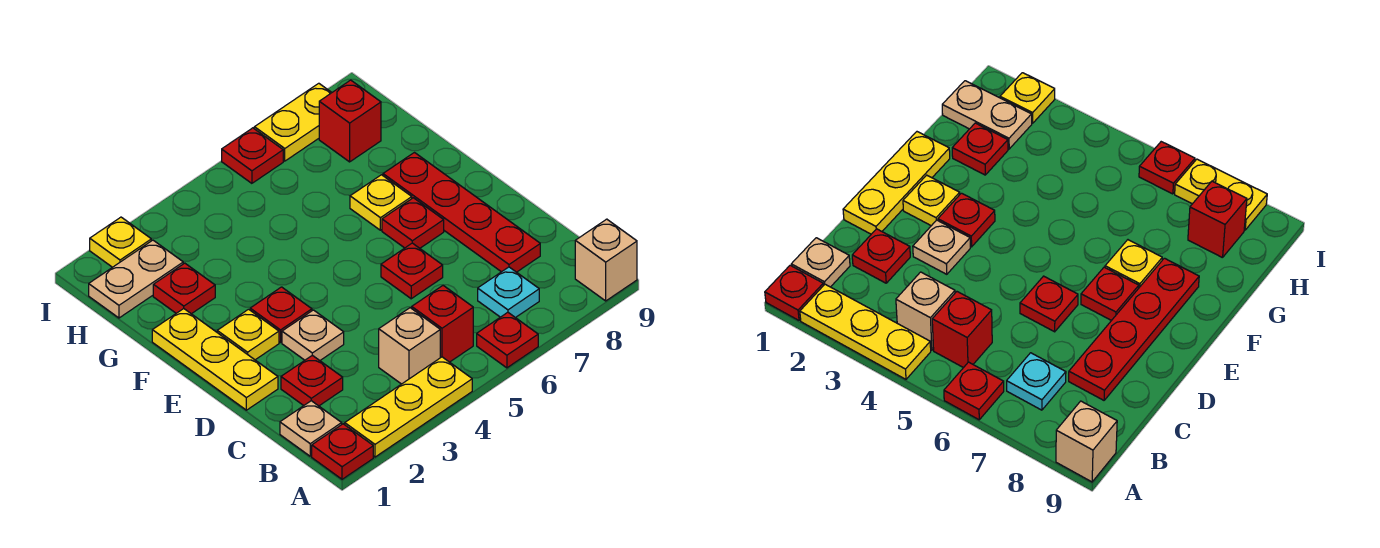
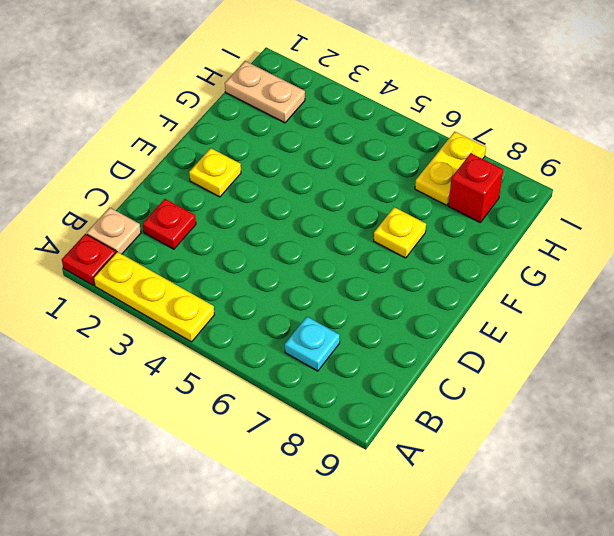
yellow plate H7:I7 level 1 -> yellow plate I7:I8 level 1
none -> red plate A6 level 1
none -> tan brick A9 level 1
none -> tan brick B4 level 1

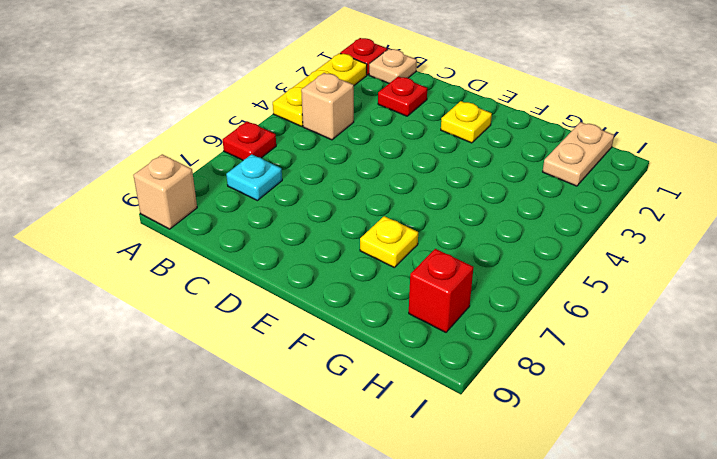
none -> red brick B5 level 1
none -> red plate C8:F8 level 1
none -> yellow plate D1:F1 level 1

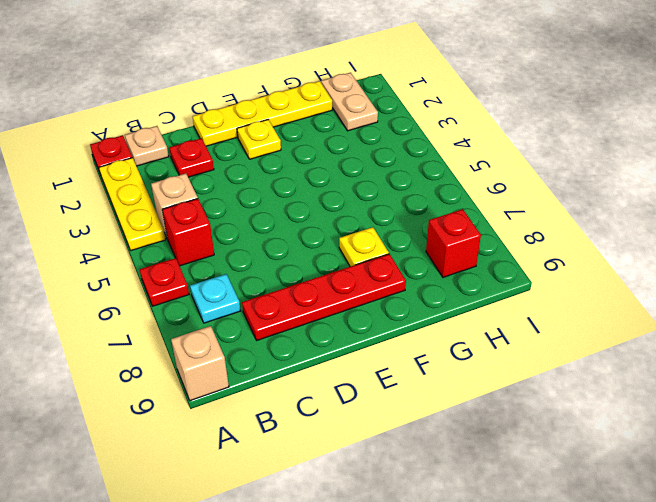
yellow plate D1:G1 level 1 -> yellow plate D1:F1 level 1
none -> tan plate D3 level 1
none -> red plate D6 level 1
none -> red plate E3 level 1

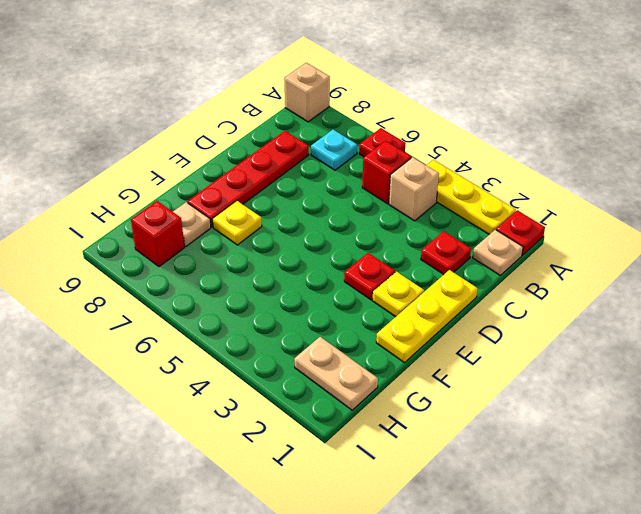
tan plate G8 level 1 -> tan plate D3 level 1
none -> red plate D6 level 1
none -> red plate E7 level 1
none -> red plate G2 level 1

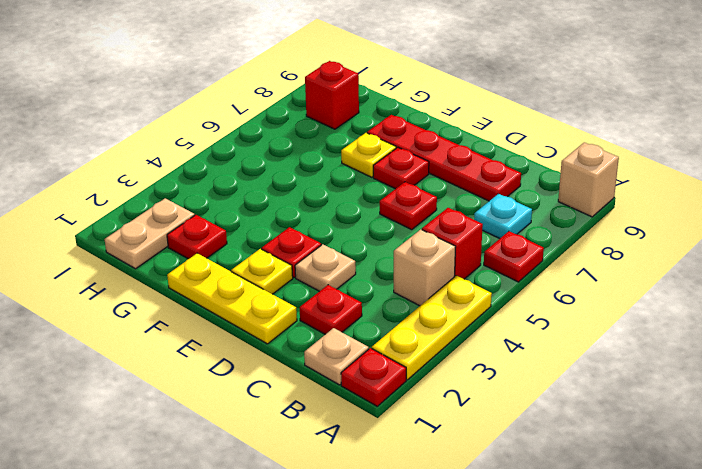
none -> yellow plate I2 level 1
none -> red plate I6 level 1
none -> yellow plate I7:I8 level 1

